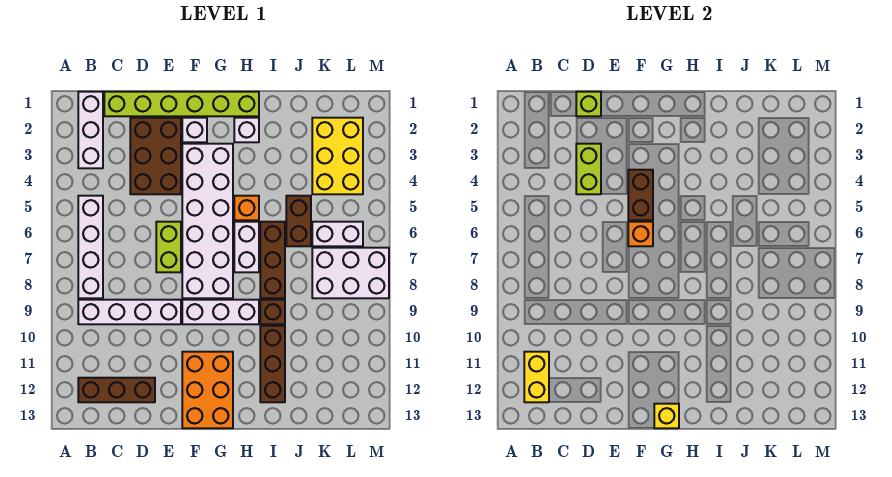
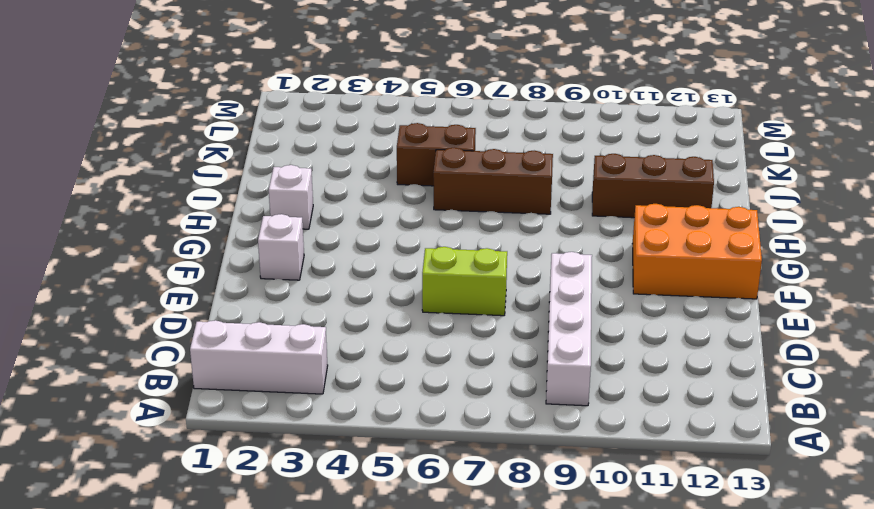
none -> white brick B5:B8 level 1
none -> brown brick B12:D12 level 1
none -> lime brick C1:H1 level 1

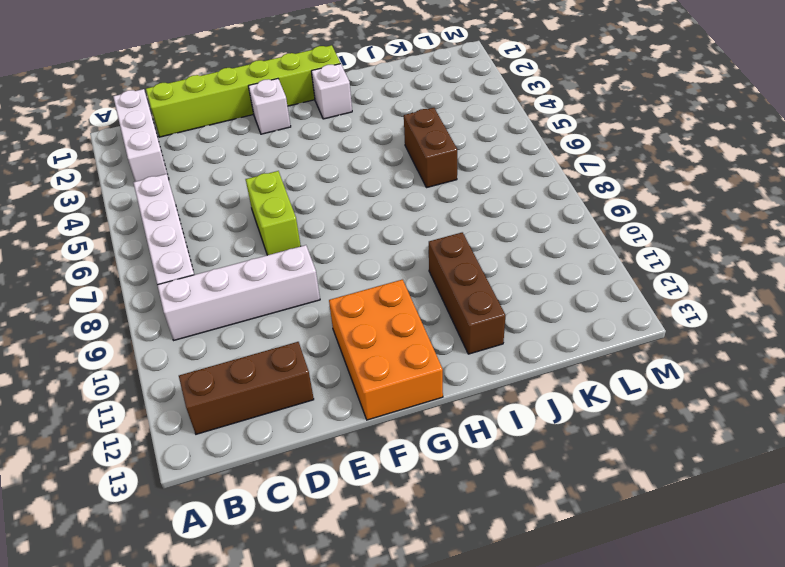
none -> brown brick D2:E4 level 1
none -> white brick F3:G8 level 1
none -> white brick F9:H9 level 1

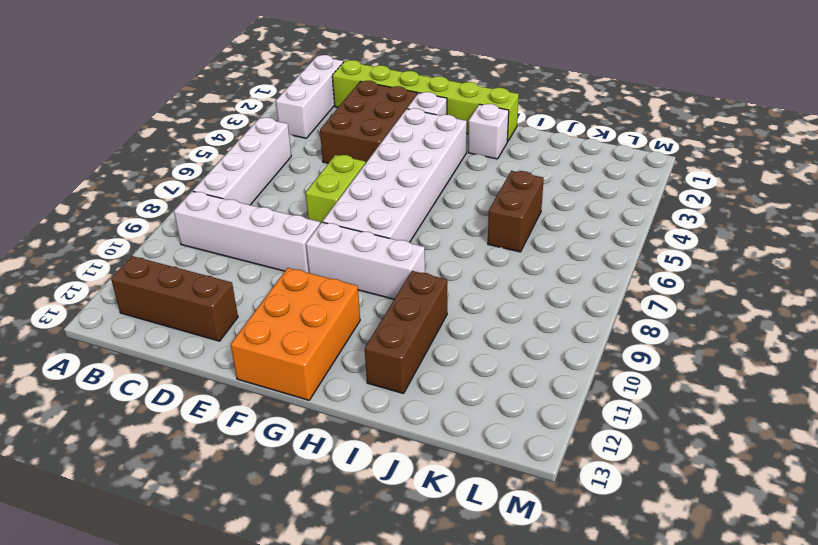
none -> orange brick H5 level 1
none -> white brick H6:H7 level 1
none -> brown brick I6:I8 level 1

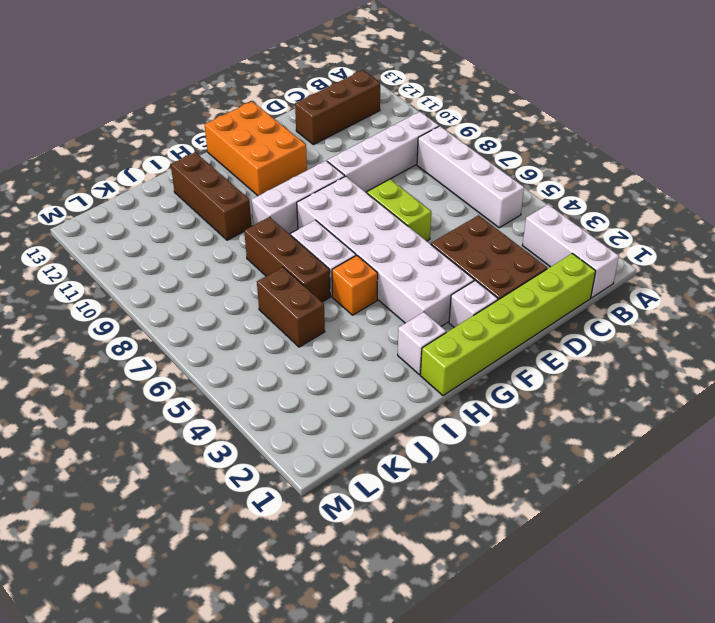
none -> brown brick I9 level 1
none -> yellow brick K2:L4 level 1
none -> white brick K6:L6 level 1

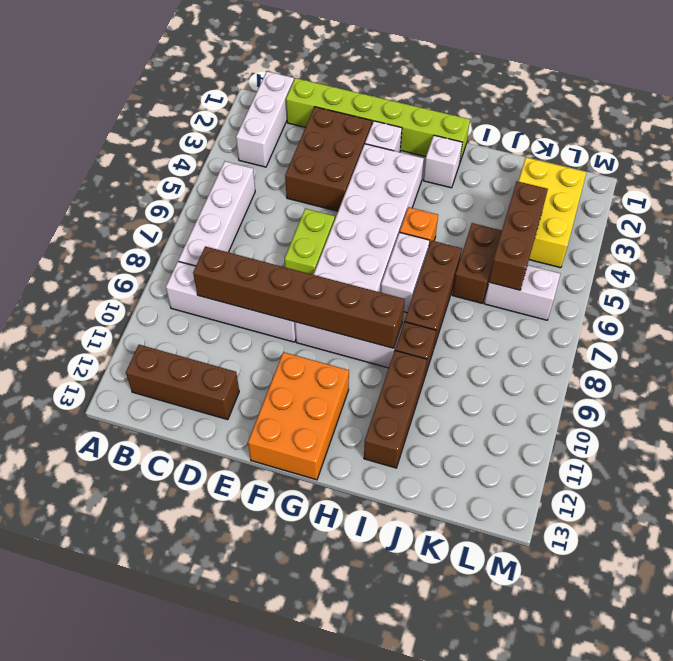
brown brick C9:H9 level 2 -> none
brown brick K4:K6 level 2 -> none
none -> white brick K7:M8 level 1
none -> yellow brick B11:B12 level 2
none -> lime brick D1 level 2

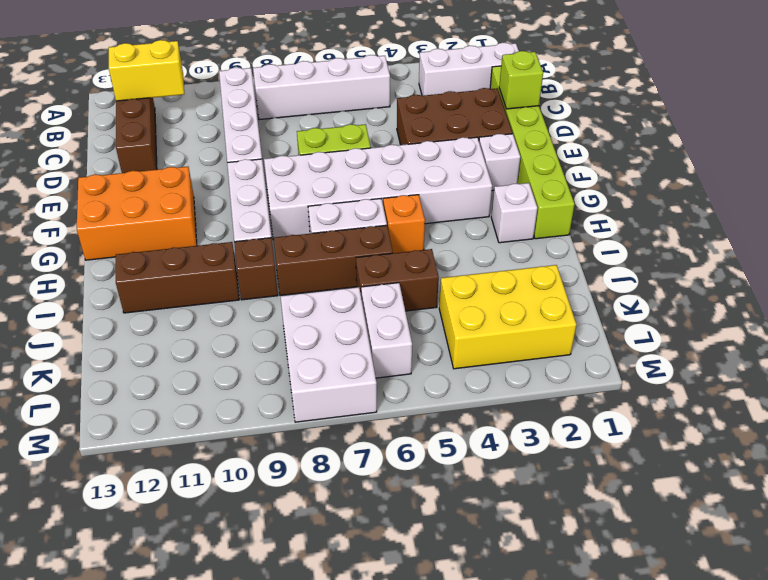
none -> lime brick D3:D4 level 2
none -> brown brick F4:F5 level 2
none -> orange brick F6 level 2

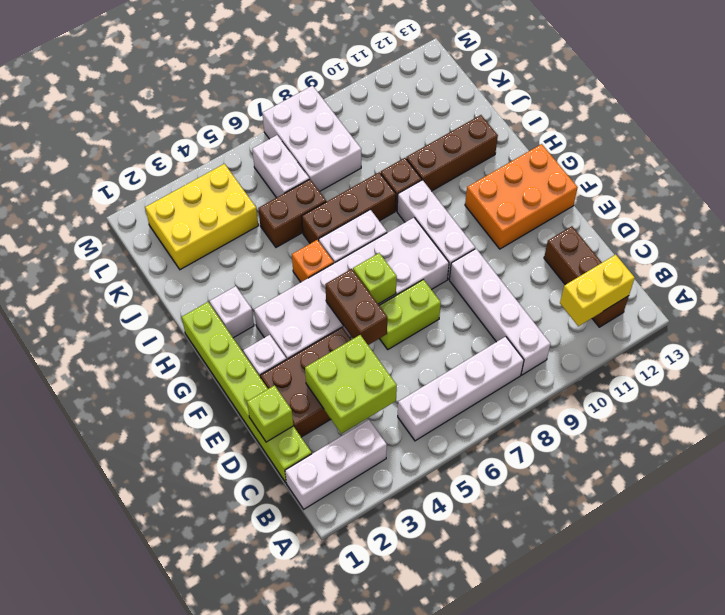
lime brick C3:D4 level 2 -> lime brick D3:D4 level 2
brown brick E5:F5 level 2 -> brown brick F4:F5 level 2
lime brick F6 level 2 -> orange brick F6 level 2
none -> yellow brick G13 level 2

